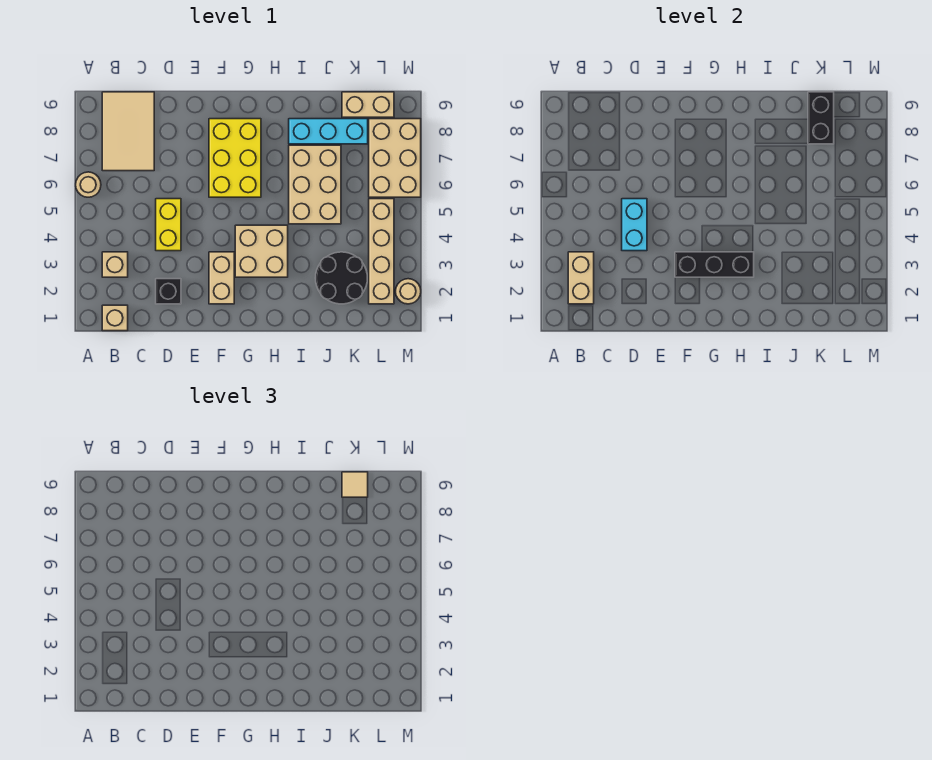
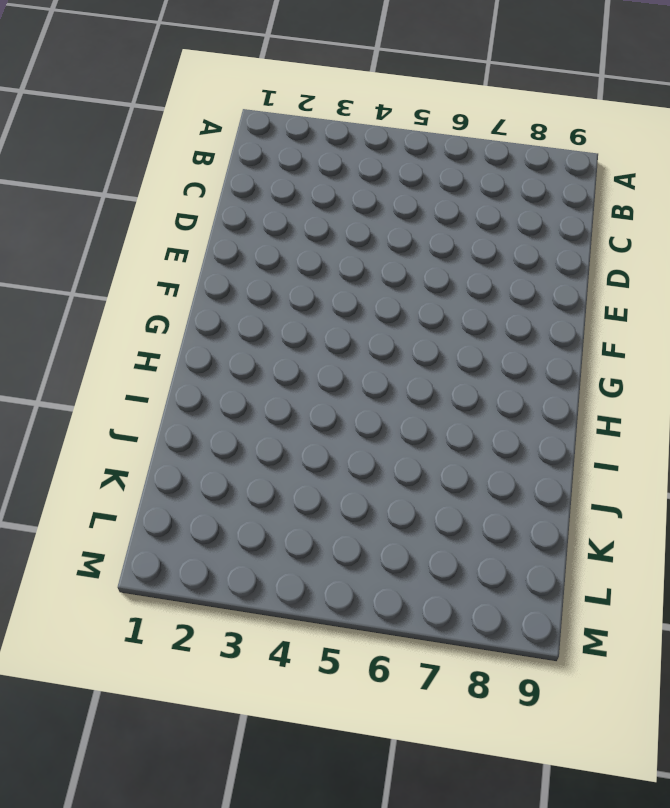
none -> tan round brick A6 level 1
none -> tan brick B1 level 1
none -> tan brick B3 level 1

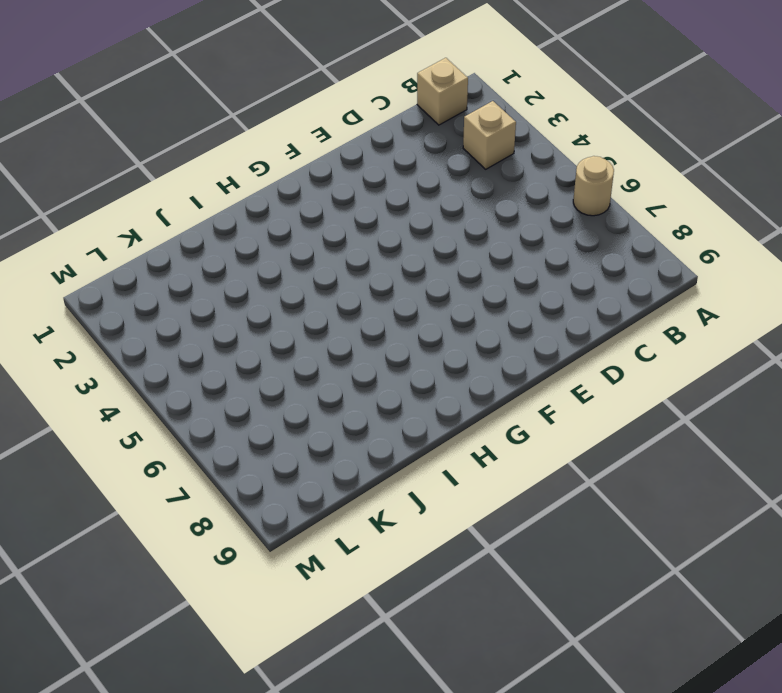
none -> tan tile B7:C9 level 1
none -> black brick D2 level 1
none -> yellow brick D4:D5 level 1

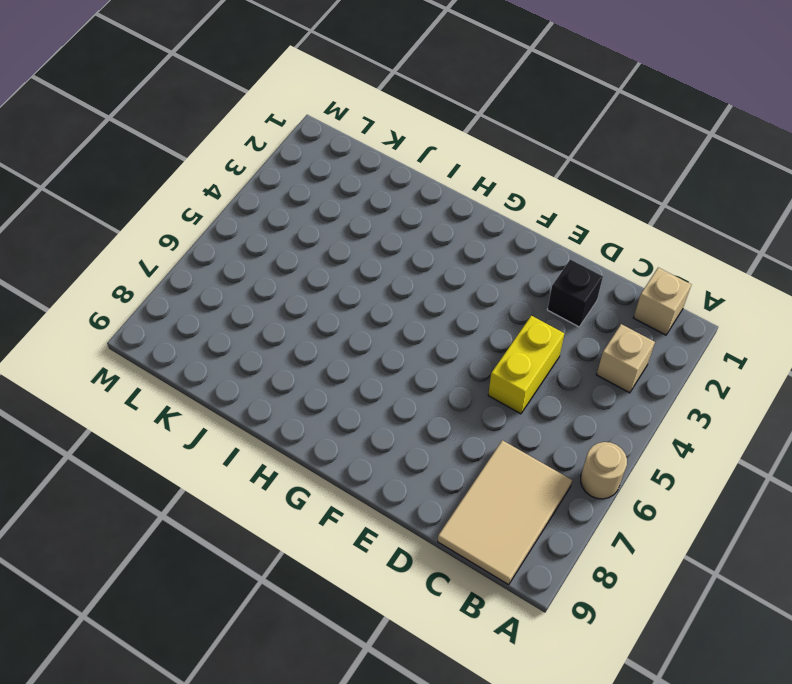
none -> tan brick F2:F3 level 1
none -> yellow brick F6:G8 level 1
none -> tan brick G3:H4 level 1

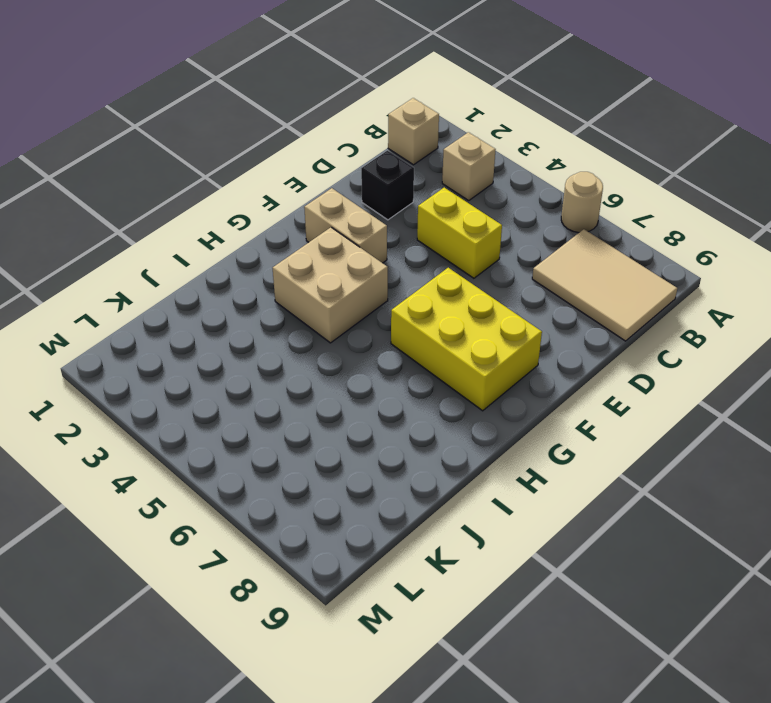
none -> tan brick I5:J7 level 1
none -> cyan brick I8:K8 level 1
none -> black round brick J2:K3 level 1

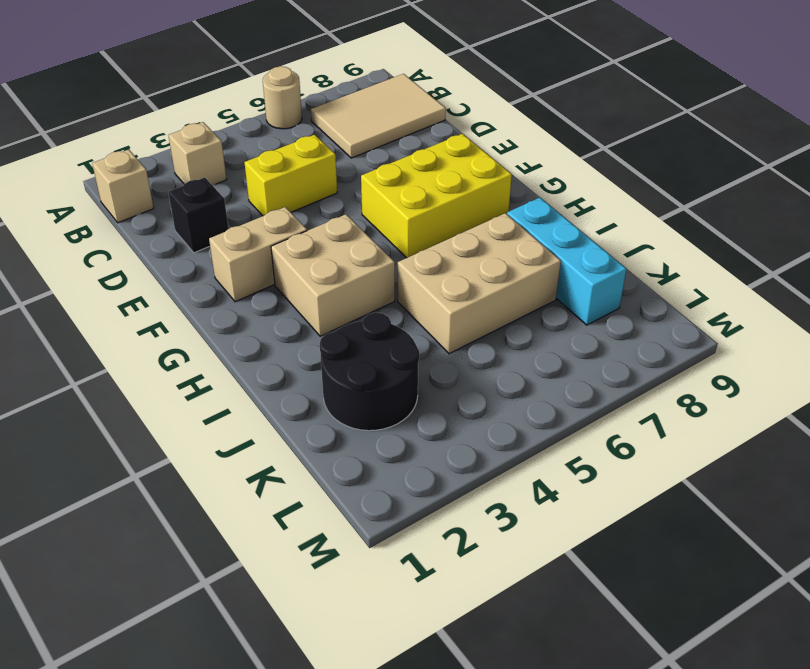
none -> tan brick K9:L9 level 1
none -> tan brick L2:L5 level 1
none -> tan brick L6:M8 level 1

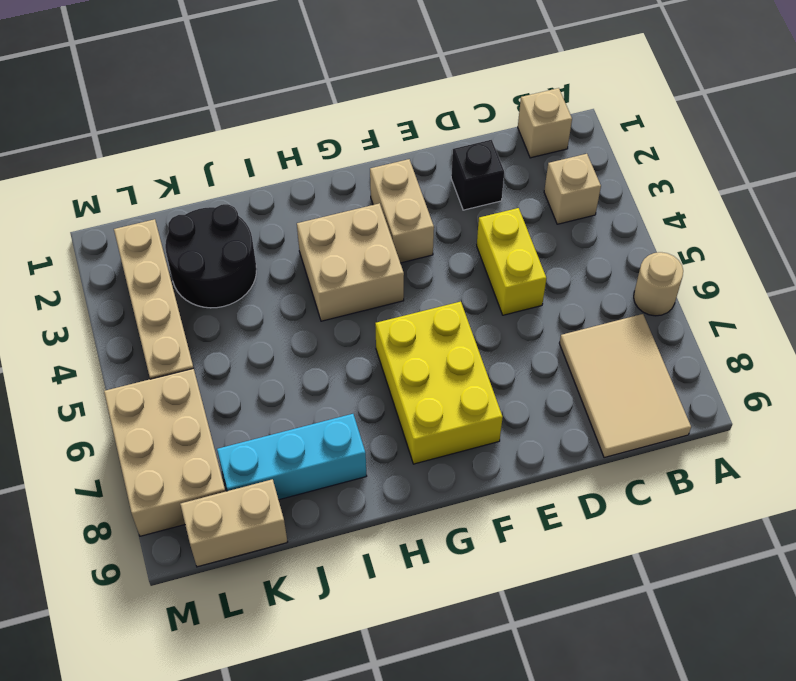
none -> tan brick I5:J7 level 1
none -> tan round brick M2 level 1
none -> tan brick B2:B3 level 2

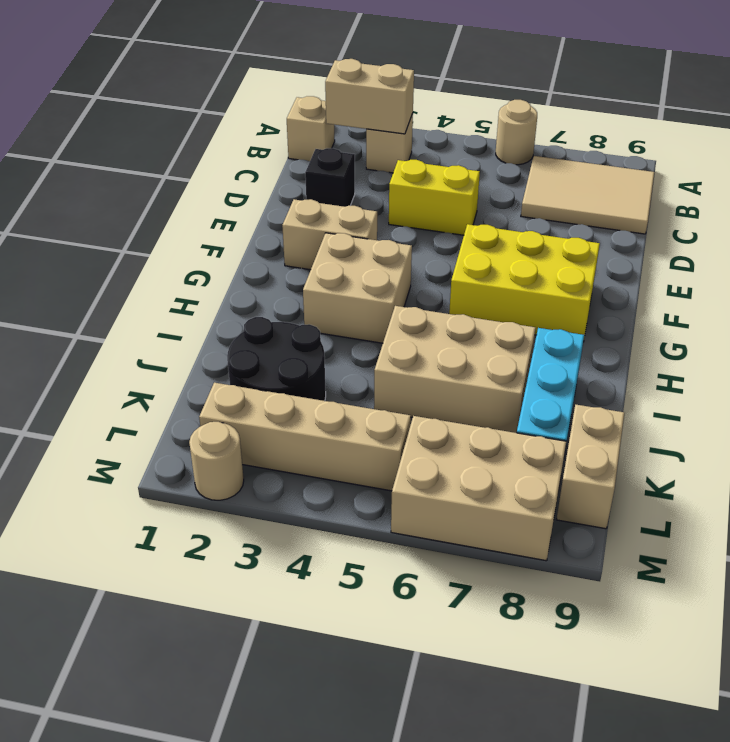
none -> cyan brick D4:D5 level 2
none -> black brick F3:H3 level 2
none -> black brick K8:K9 level 2

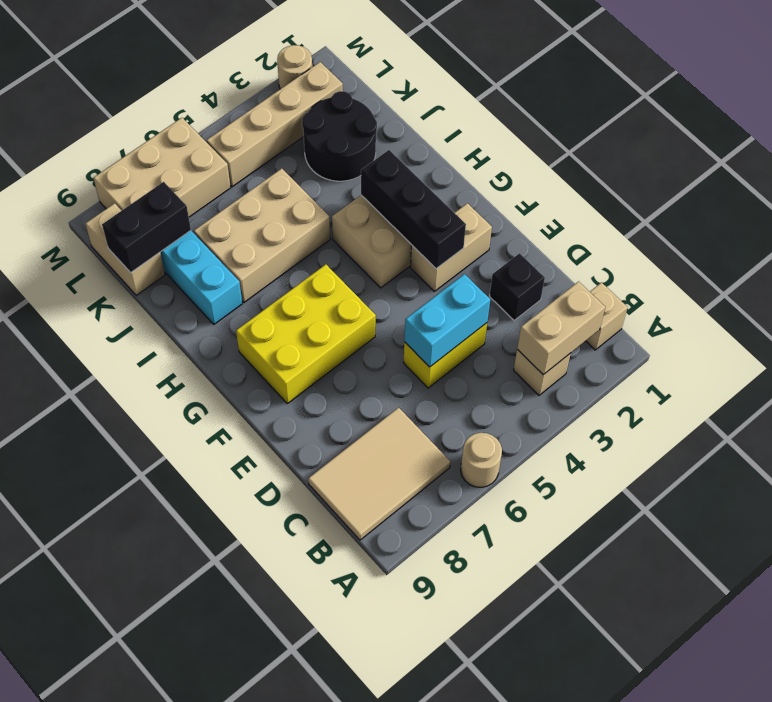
none -> tan tile K9 level 3

